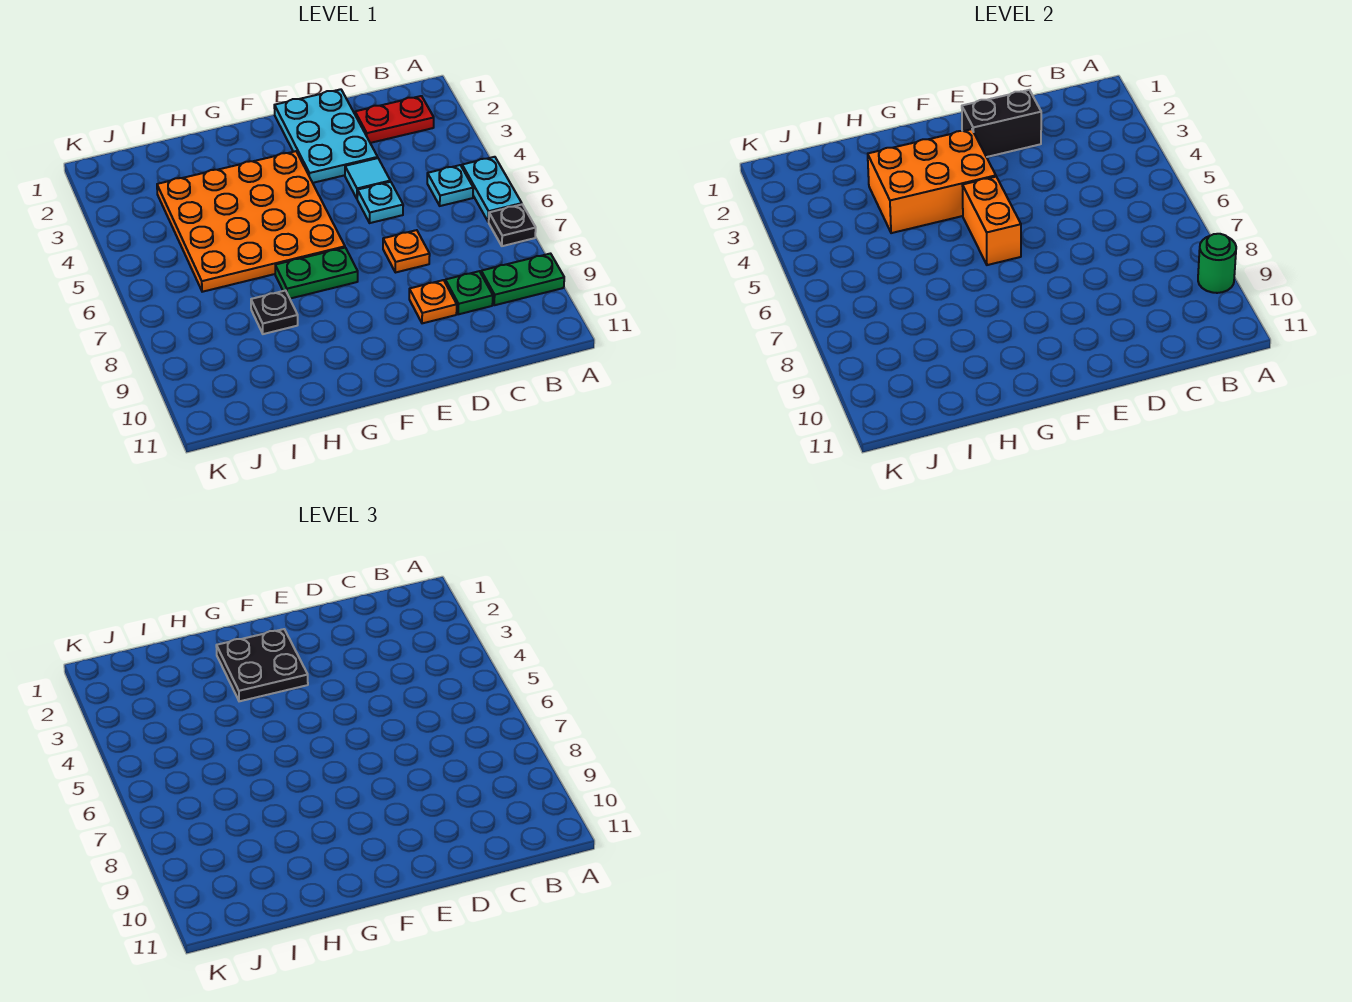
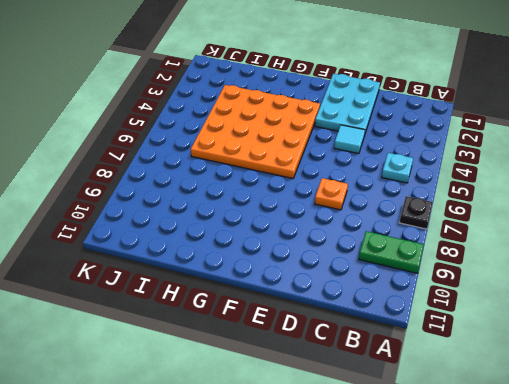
none -> cyan plate A5:A6 level 1
none -> red plate B2:C2 level 1
none -> green plate C9 level 1

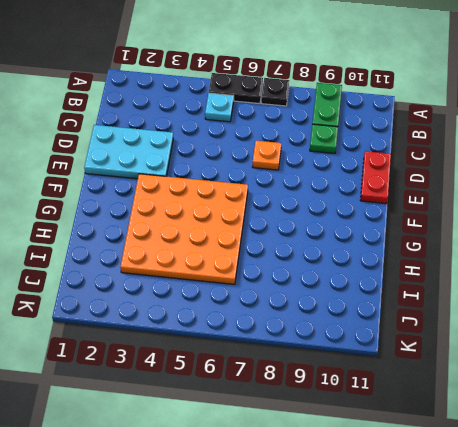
black plate A5:A6 level 1 -> cyan plate A5:A6 level 1
red plate D11:E11 level 1 -> red plate B2:C2 level 1
none -> cyan tile D4 level 1
none -> cyan plate D5 level 1
none -> orange plate D9 level 1

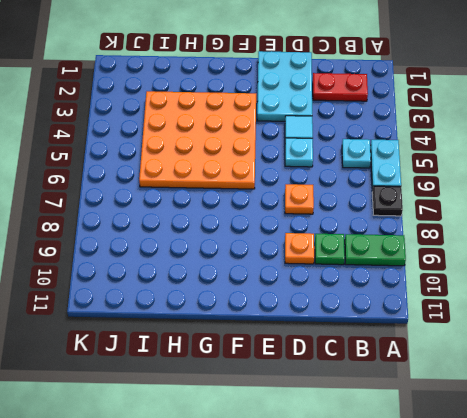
none -> green plate F7:G7 level 1
none -> black plate H8 level 1
none -> green round brick A9 level 2

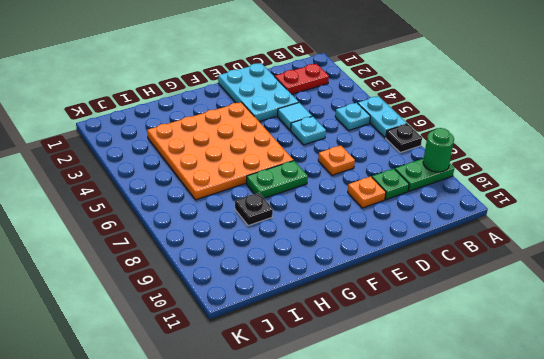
none -> black brick D2:E2 level 2
none -> orange brick F3:H4 level 2
none -> orange brick F5:F6 level 2

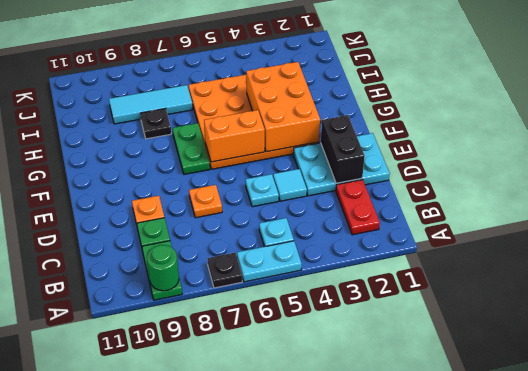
cyan tile I7:I9 level 1 -> none
none -> black plate F2:G3 level 3

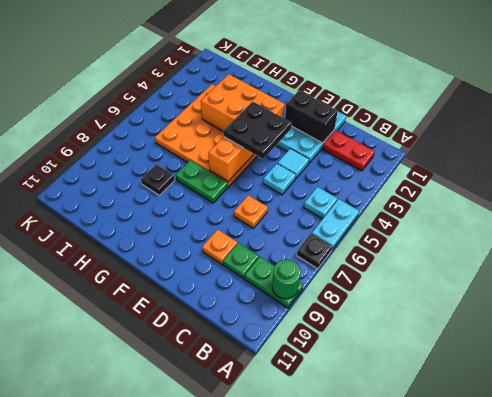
black plate E4:F5 level 3 -> black plate F2:G3 level 3

